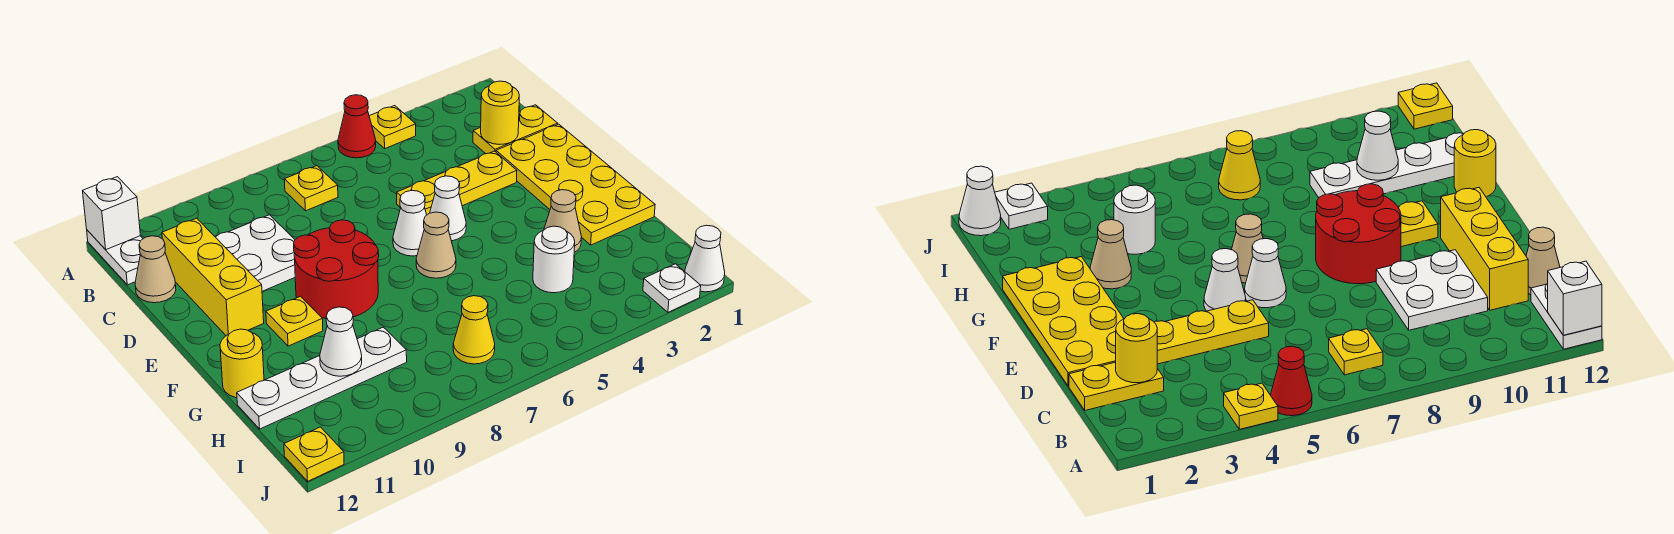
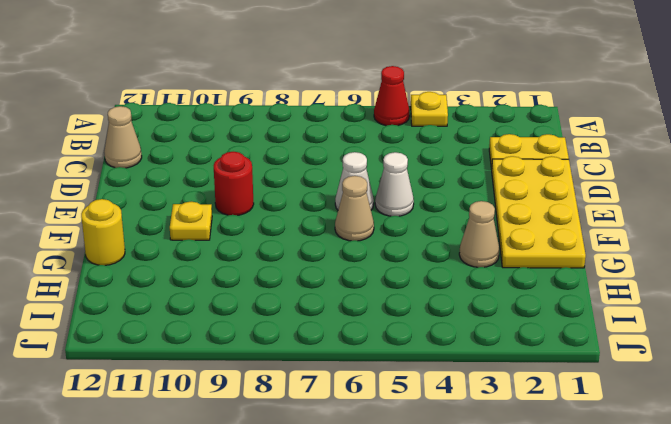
red round brick E9 level 1 -> red round brick E8:F9 level 1
none -> white plate A12:B12 level 1
none -> yellow plate B7 level 1
none -> white plate C9:D10 level 1

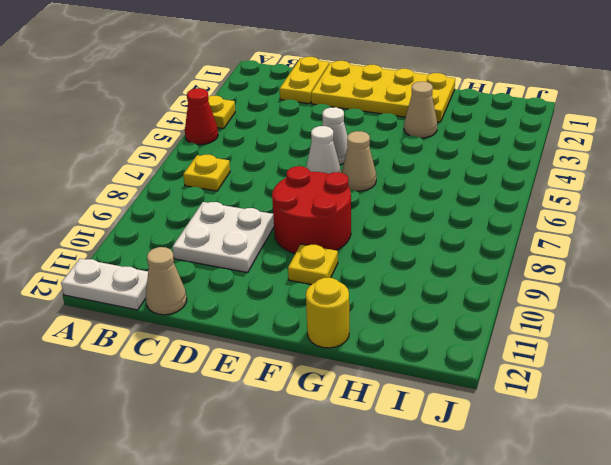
none -> yellow brick C11:E11 level 1
none -> yellow plate D3:D5 level 1
none -> white round brick H4 level 1

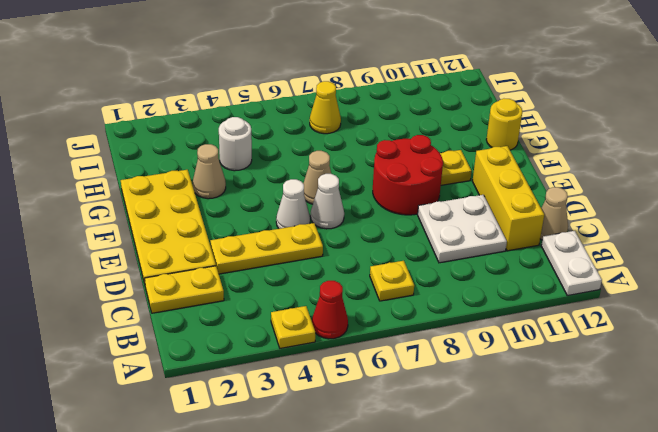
none -> white plate H9:H12 level 1
none -> white cone J1 level 1
none -> white plate J2 level 1

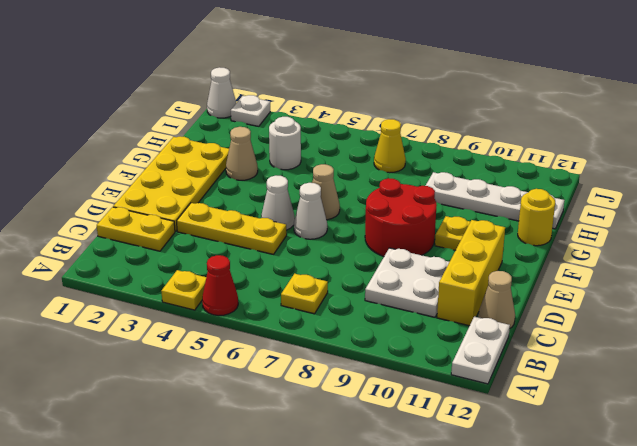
none -> yellow plate J12 level 1
none -> white brick A12 level 2
none -> yellow round brick C2 level 2

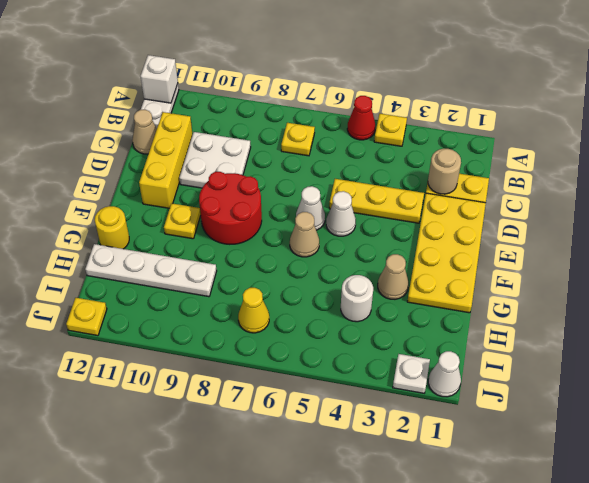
tan round brick C2 level 2 -> yellow round brick C2 level 2
none -> white cone H10 level 2

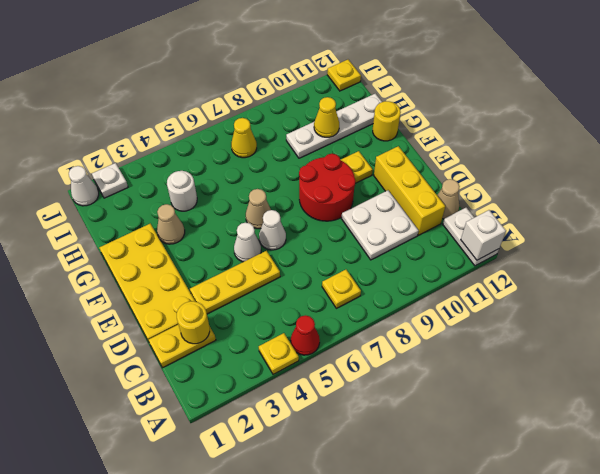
yellow cone H10 level 2 -> white cone H10 level 2

